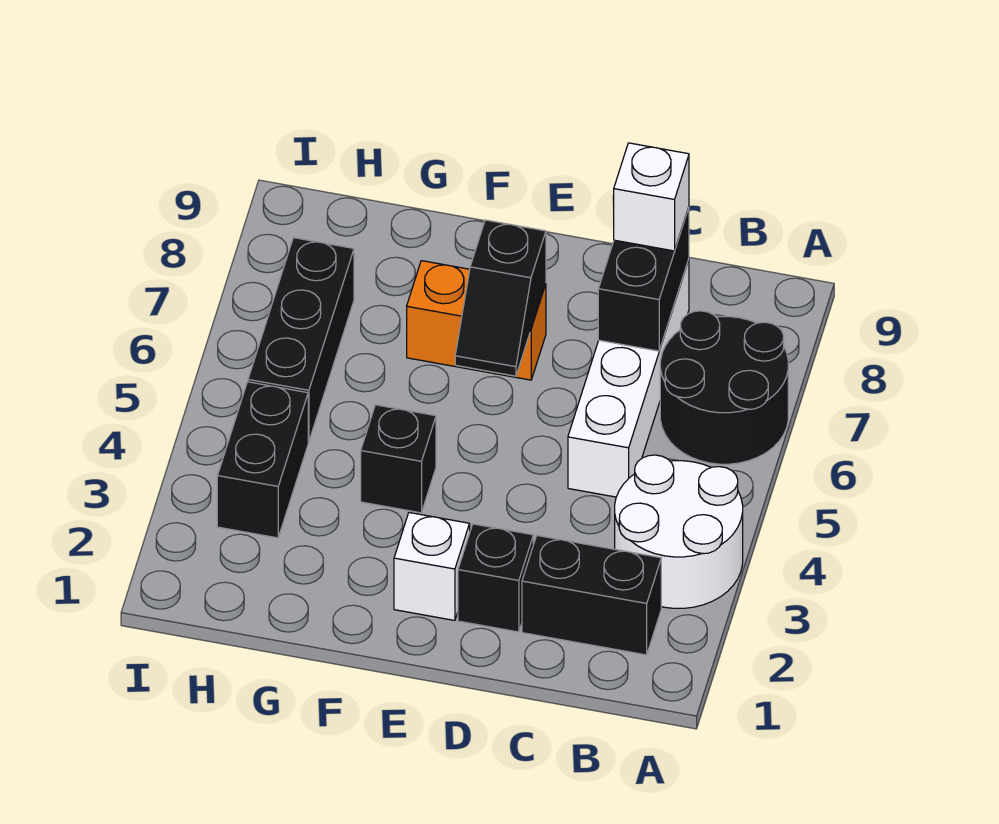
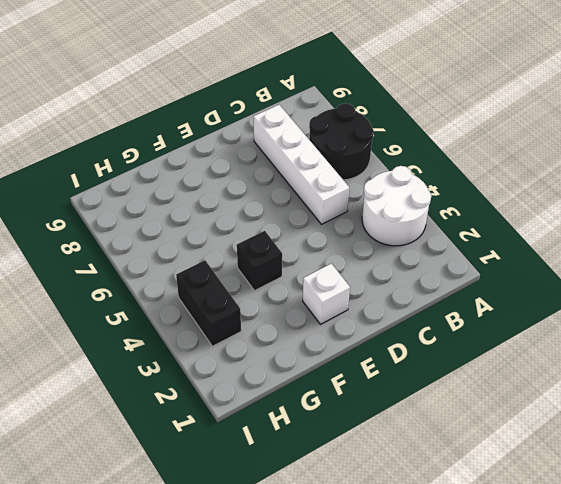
none -> black brick B2:C2 level 1
none -> black brick D2 level 1
none -> orange brick E7:F7 level 1

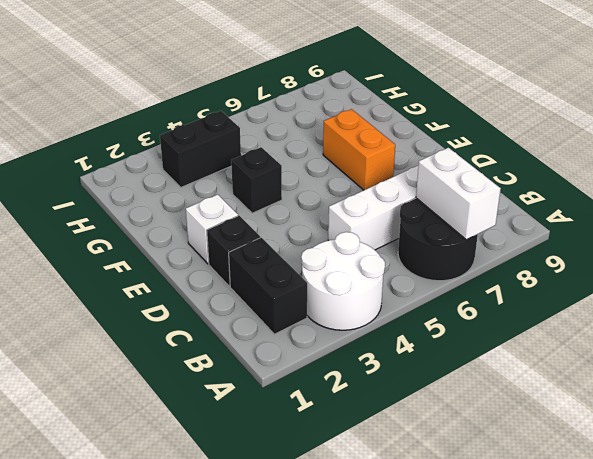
white brick A7:B7 level 2 -> none
none -> black brick H5:H7 level 1
none -> black brick C7:C8 level 2
none -> black slope E6:E7 level 2 top 7

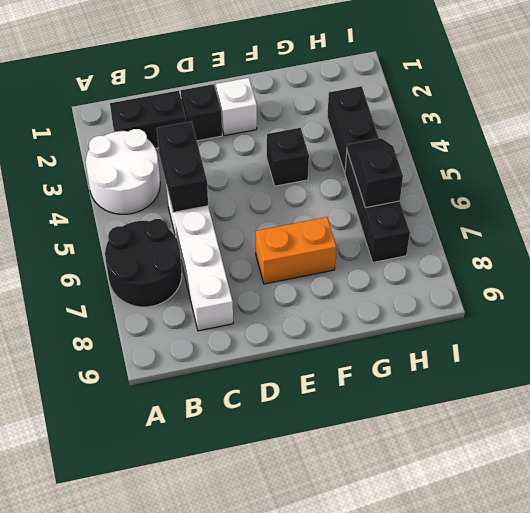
black brick C4:C5 level 2 -> black brick C7:C8 level 2
black slope H5:H6 level 2 top 6 -> black slope E6:E7 level 2 top 7
none -> white brick C8 level 3

